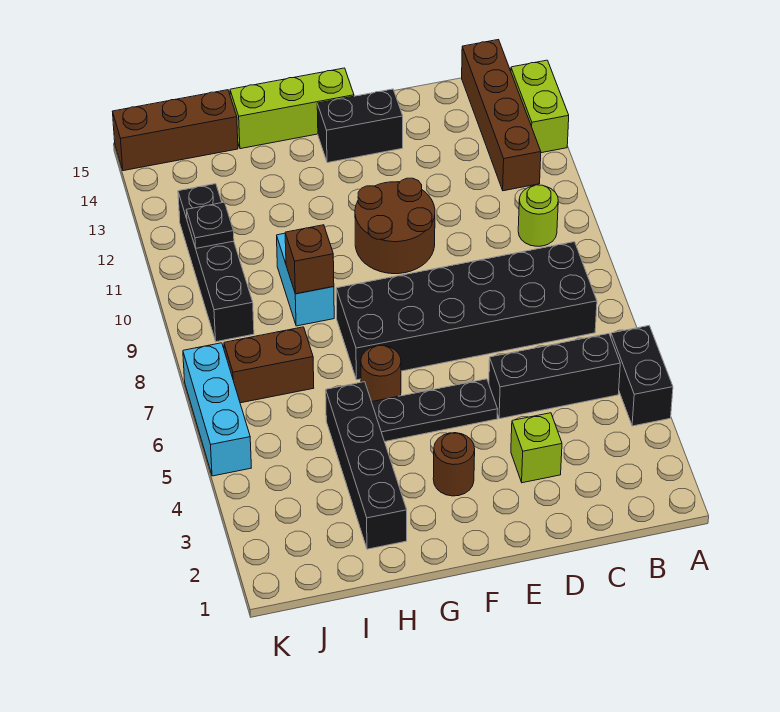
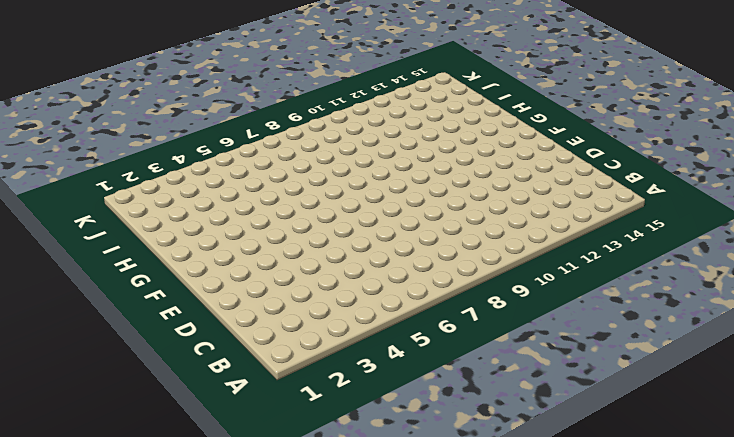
none -> black brick A4:A5 level 1
none -> lime brick A13:A14 level 1
none -> black brick B5:D5 level 1

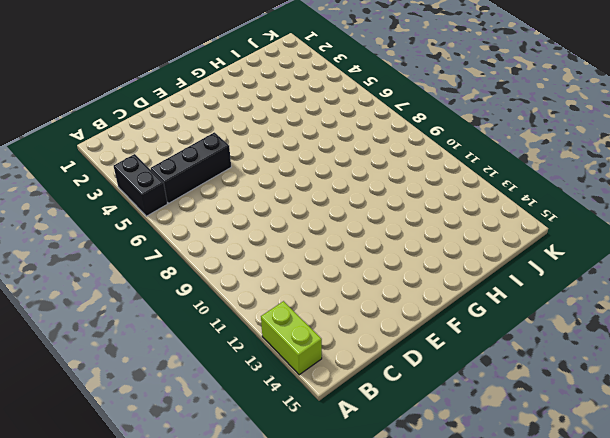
none -> black brick B7:G8 level 1
none -> lime round brick B10 level 1
none -> brown brick B12:B15 level 1

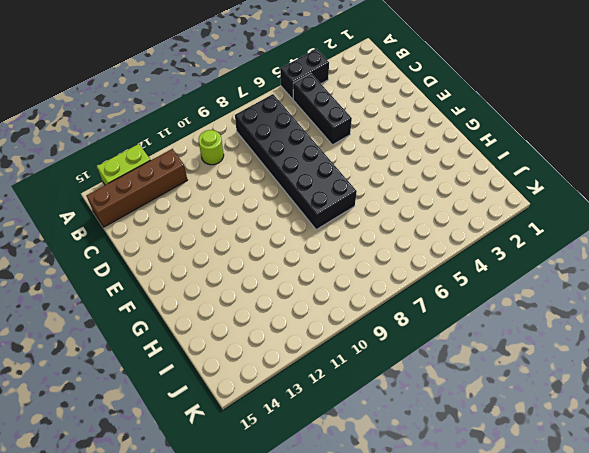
none -> lime brick D3 level 1
none -> black plate E5:G5 level 1
none -> brown round brick E10:F11 level 1

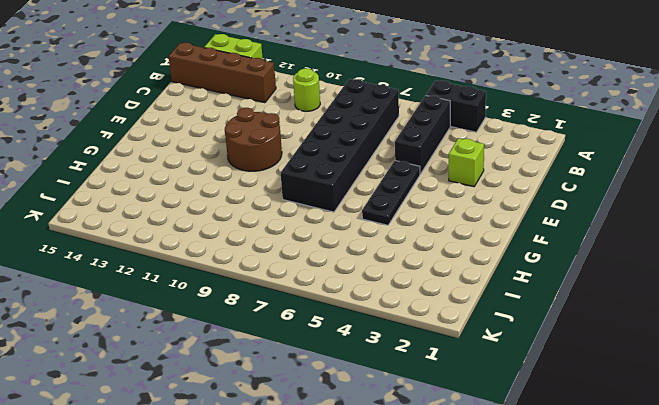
none -> black brick E14:F14 level 1
none -> brown round brick F3 level 1
none -> lime brick F15:H15 level 1

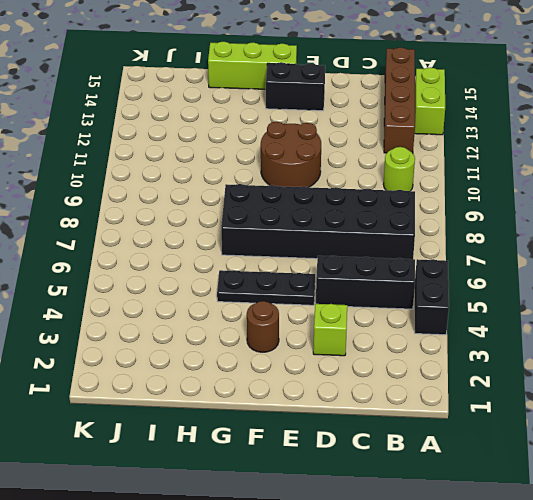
none -> brown round brick G6 level 1
none -> black brick H2:H5 level 1
none -> cyan brick H9:H10 level 1

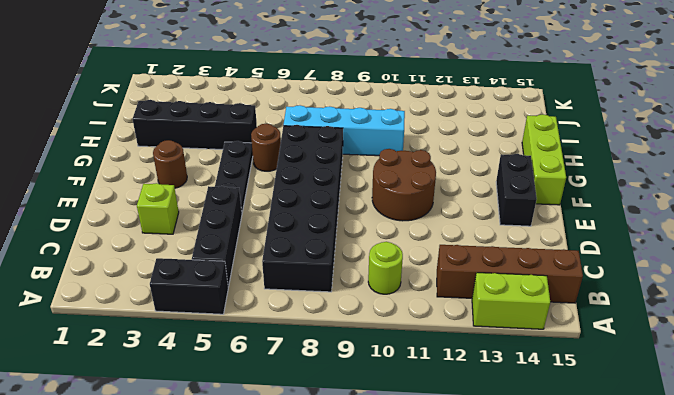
cyan brick H7:H10 level 1 -> cyan brick H9:H10 level 1
none -> brown brick I7:J7 level 1
none -> brown brick I15:K15 level 1
none -> black brick J9:J12 level 1

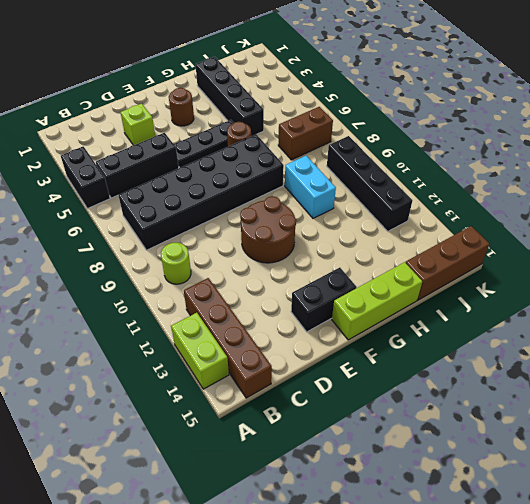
none -> cyan brick K5:K7 level 1
none -> brown brick H9 level 2
none -> black plate J11 level 2

